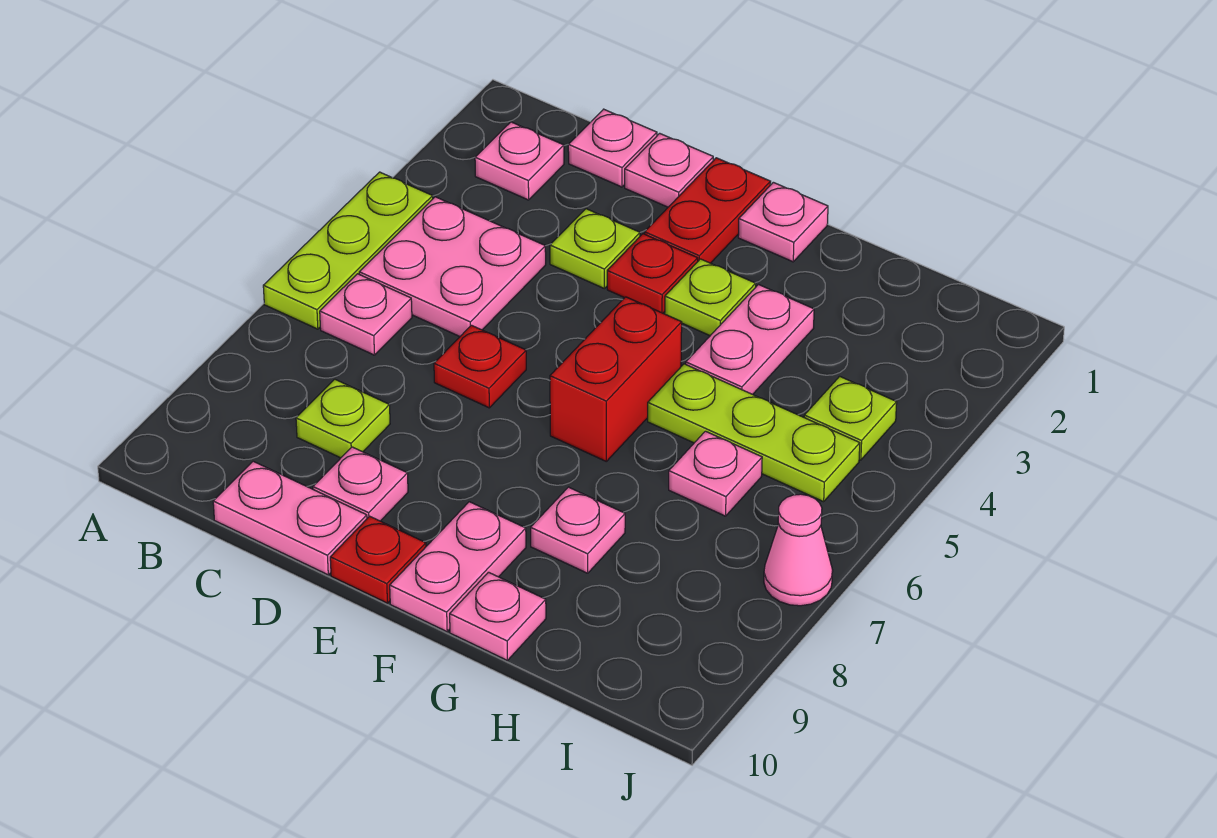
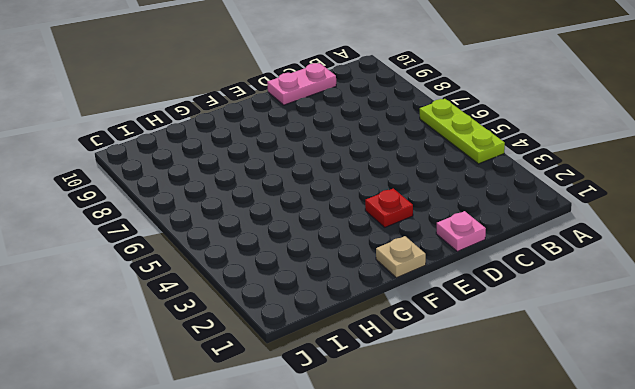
tan plate F1 level 1 -> pink plate F1 level 1
none -> pink plate B2 level 1
none -> pink plate B4:C5 level 1
none -> pink plate B6 level 1

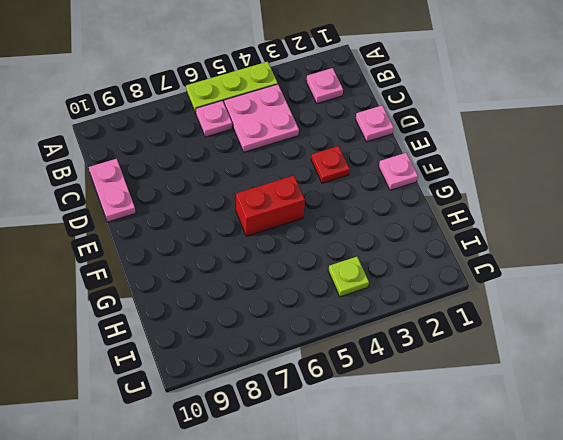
none -> pink plate C1 level 1
none -> lime plate C8 level 1
none -> lime plate D3 level 1

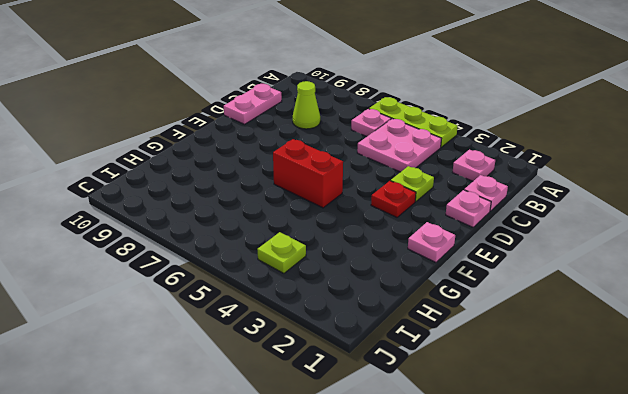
lime cone C8 level 1 -> lime plate C8 level 1
none -> red plate D6 level 1
none -> pink plate D9 level 1
none -> red plate E1:E2 level 1

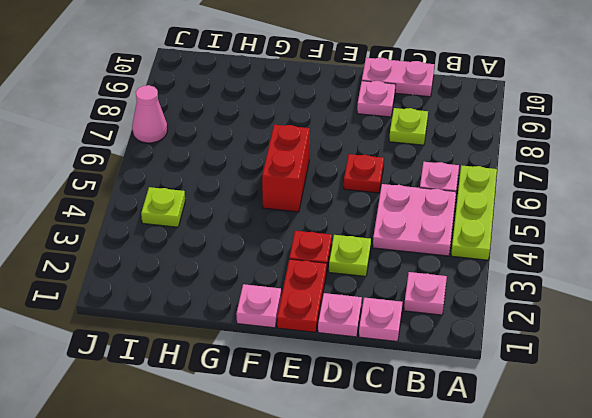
none -> red plate E10 level 1
none -> lime plate F3 level 1
none -> pink plate F9:F10 level 1

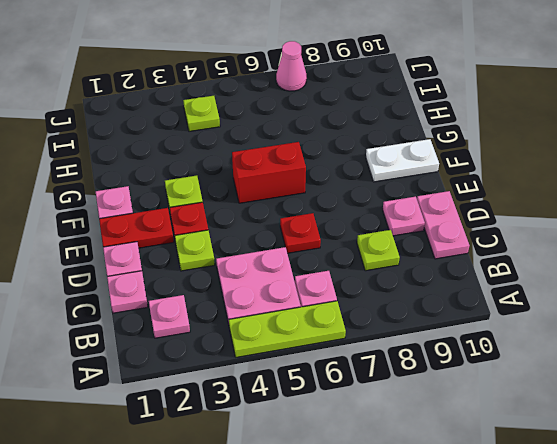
white plate F9:F10 level 1 -> pink plate F9:F10 level 1
none -> red plate E10 level 1
none -> pink plate G3:G4 level 1
none -> lime plate G5:I5 level 1

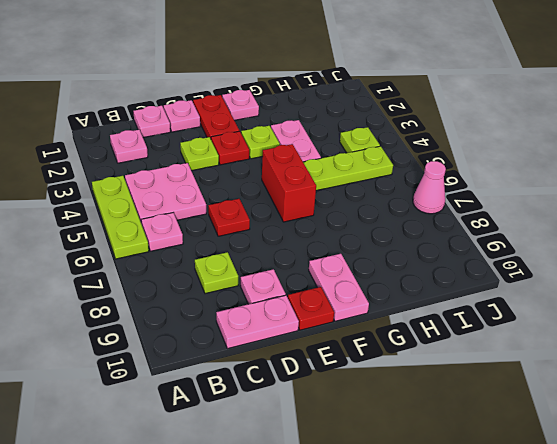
none -> pink plate G8 level 1
none -> pink plate G10 level 1
none -> pink plate H6 level 1

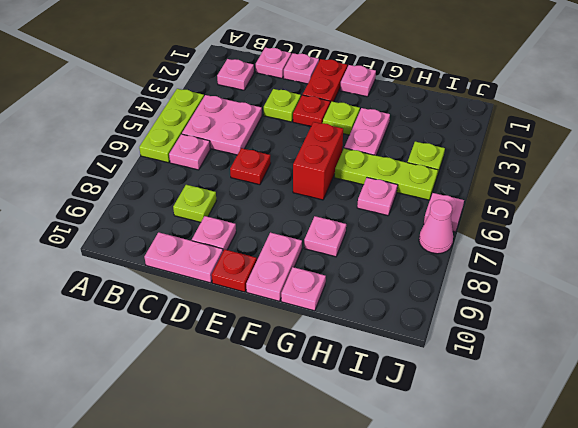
pink plate J6 level 1 -> none

